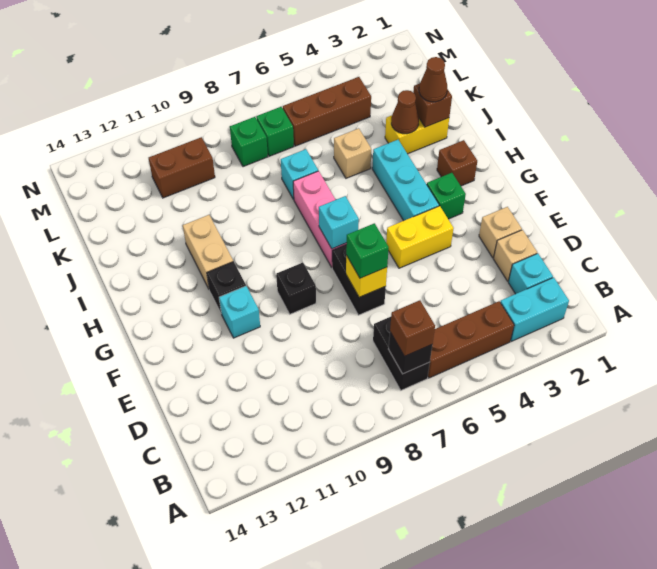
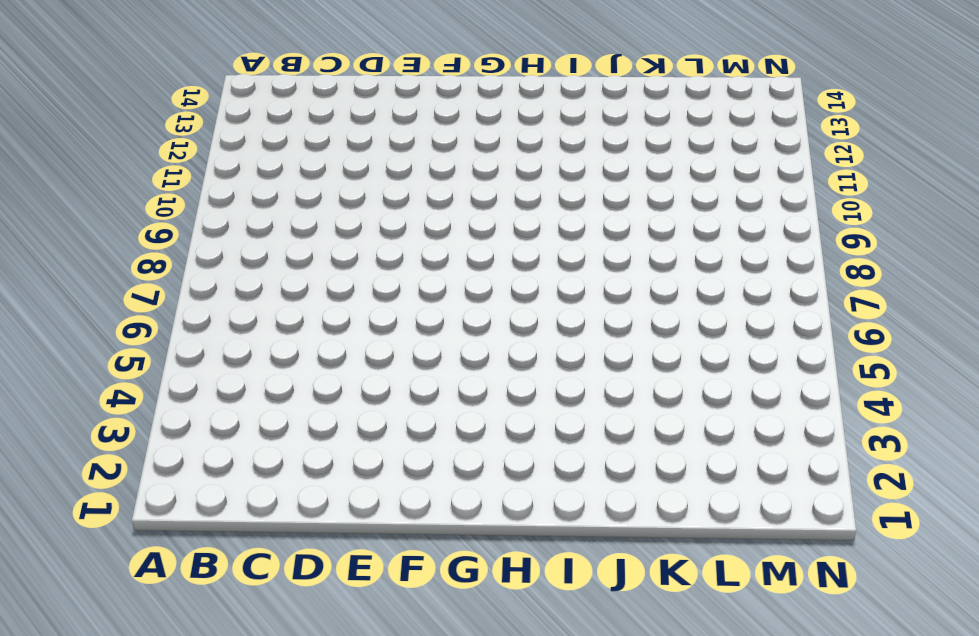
none -> cyan brick B2:B3 level 1
none -> brown brick B4:B6 level 1
none -> black brick B7:C7 level 1
none -> cyan brick C2 level 1

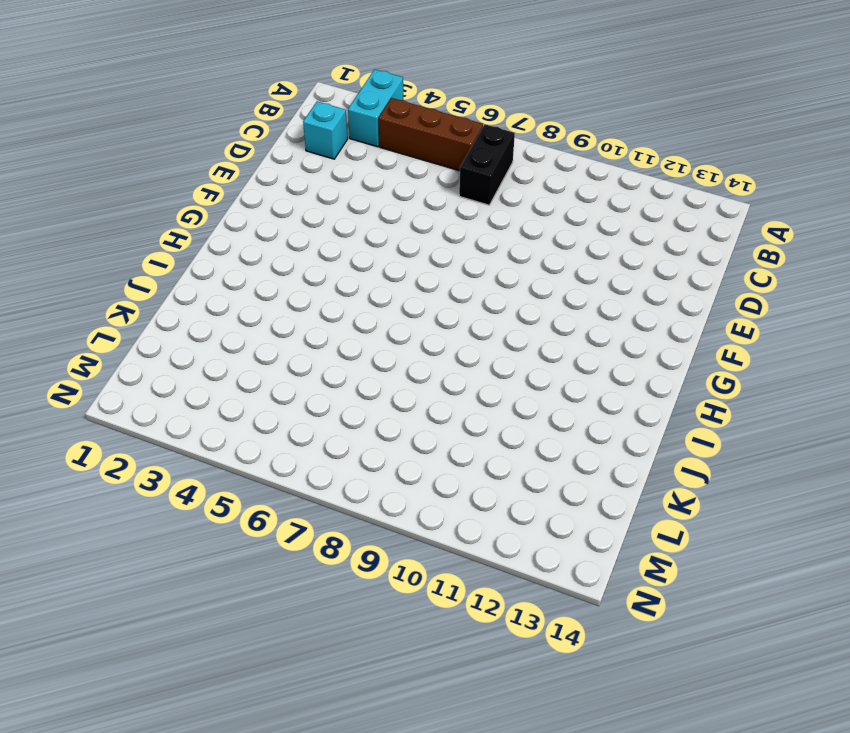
cyan brick A3:B3 level 1 -> cyan brick B2:B3 level 1
none -> tan brick D2 level 1
none -> tan brick E2 level 1
none -> black brick E7:F7 level 1
none -> yellow brick F4:F5 level 1

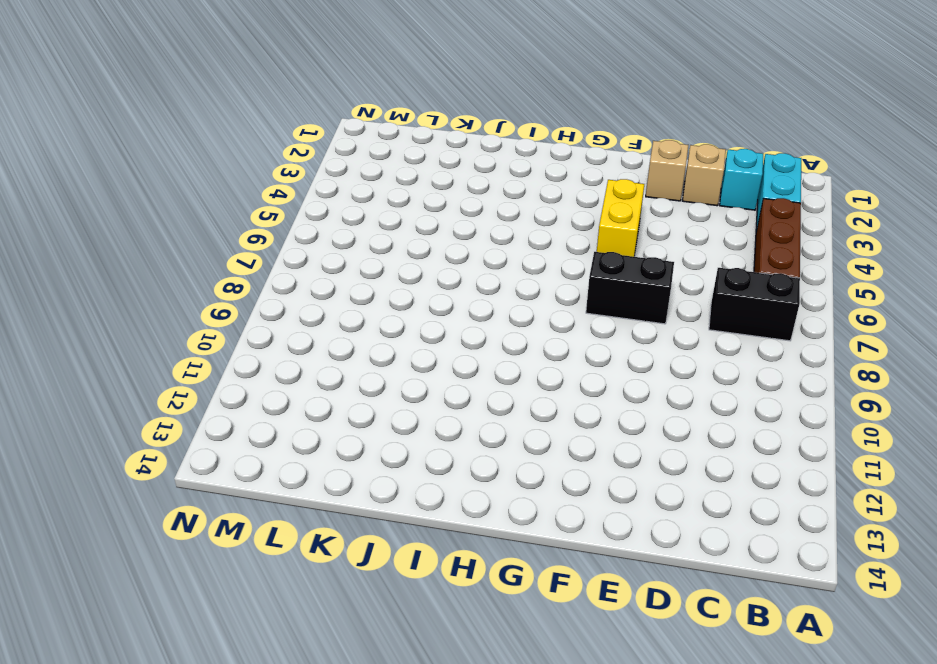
none -> black brick F9 level 1
none -> cyan brick F11 level 1
none -> green brick G3 level 1
none -> cyan brick G4:I4 level 1

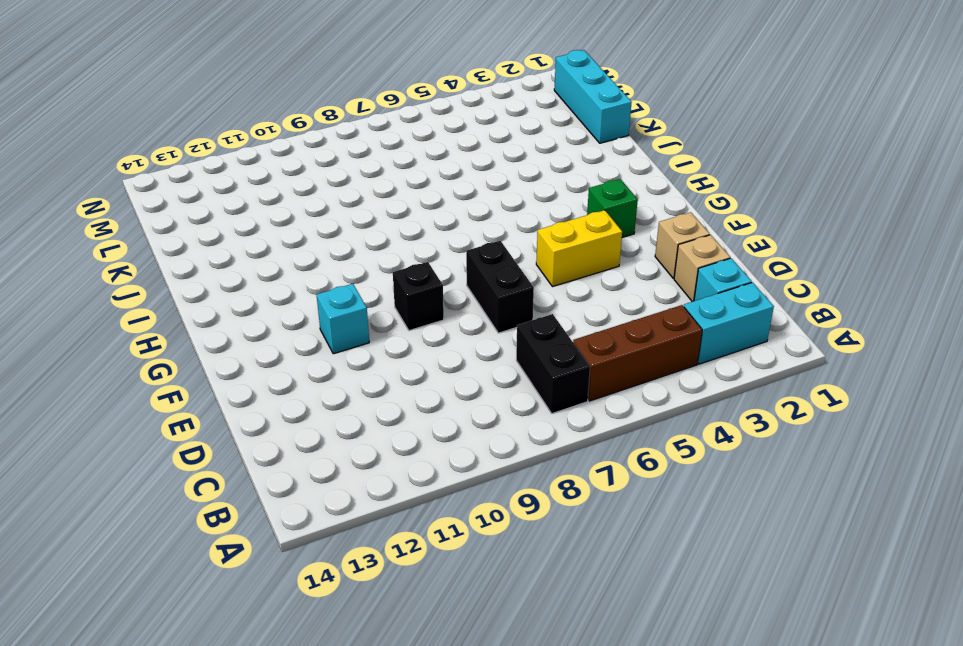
cyan brick K1:M1 level 1 -> cyan brick G4:I4 level 1
none -> pink brick G7:I7 level 1
none -> black brick G11 level 1
none -> brown brick H2 level 1
none -> tan brick H11:I11 level 1

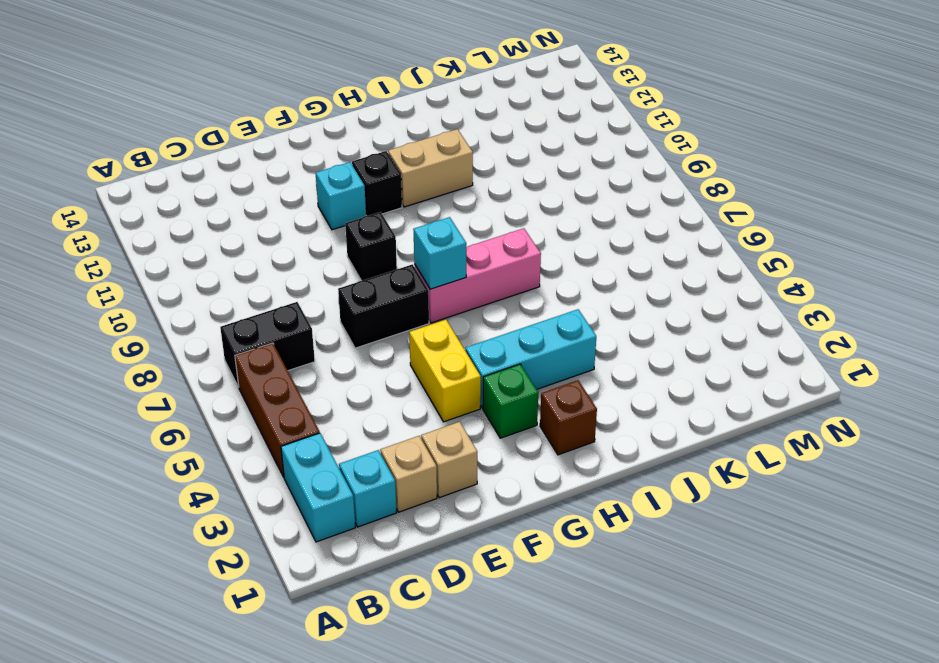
none -> yellow brick J2:J3 level 1
none -> tan brick J5 level 1
none -> cyan brick J7 level 1
none -> brown brick L4:L6 level 1

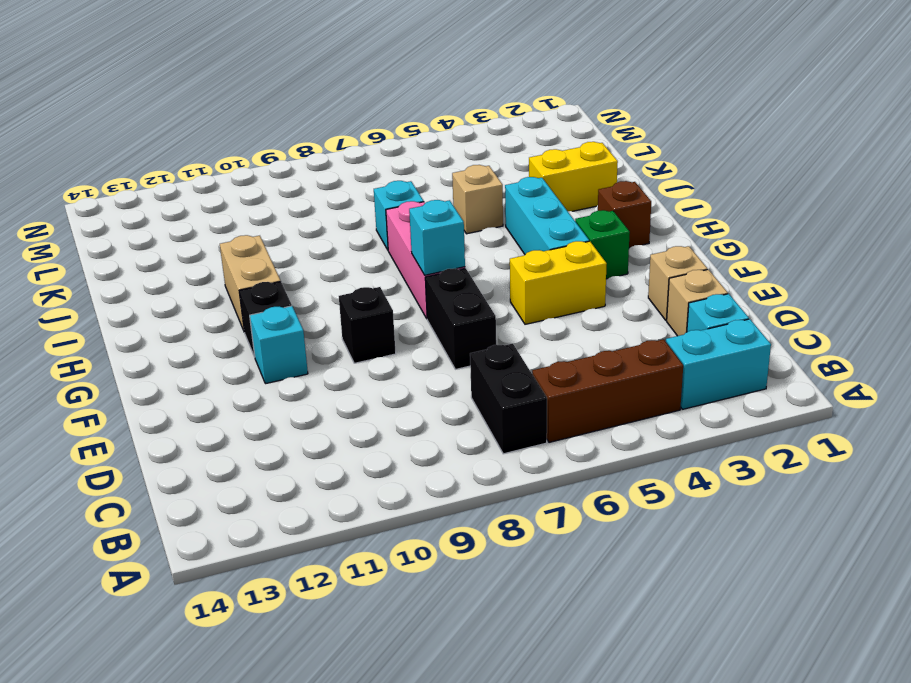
none -> brown brick L4:L6 level 1
none -> green brick L7 level 1
none -> green brick L8 level 1
none -> brown brick L10:L11 level 1

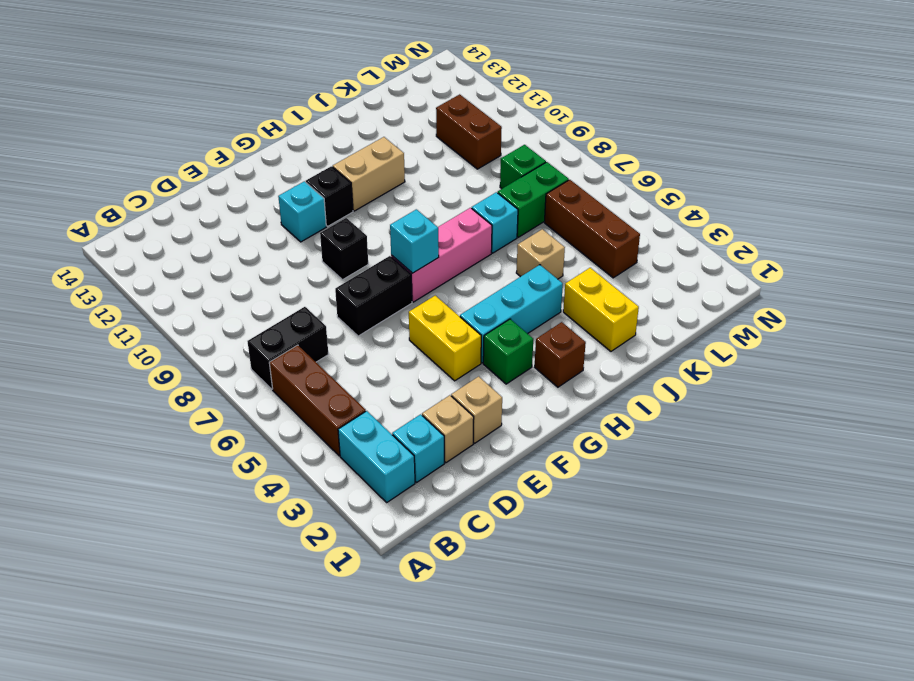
green brick K7:L7 level 1 -> green brick L7 level 1
none -> black brick B7 level 2
none -> yellow brick E7 level 2
none -> brown brick J2 level 2
none -> brown cone J3 level 2

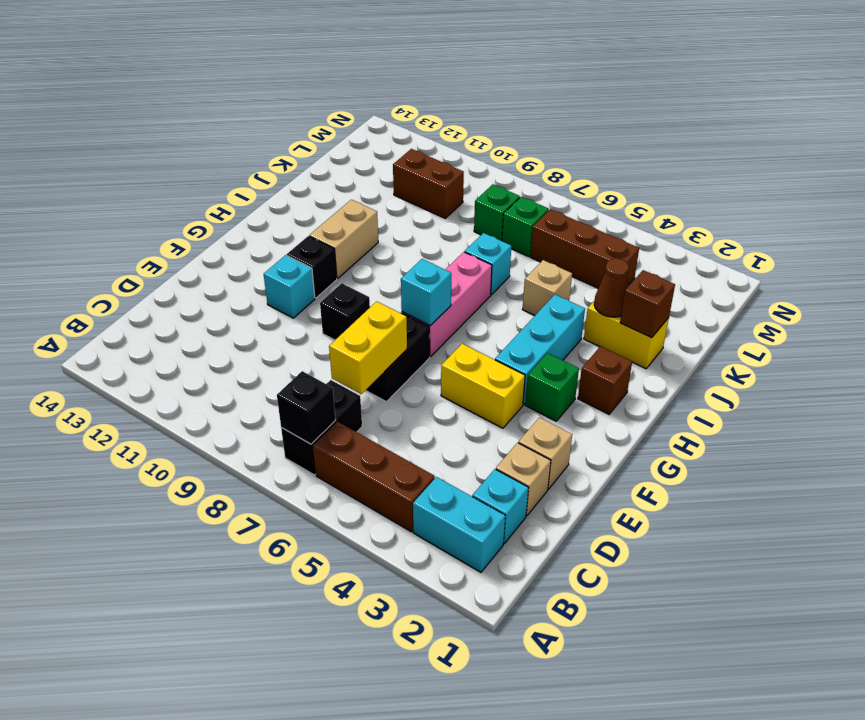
yellow brick D7:E7 level 2 -> yellow brick E7 level 2
none -> brown brick B7 level 3
none -> green brick E7 level 3
none -> brown cone J2 level 3

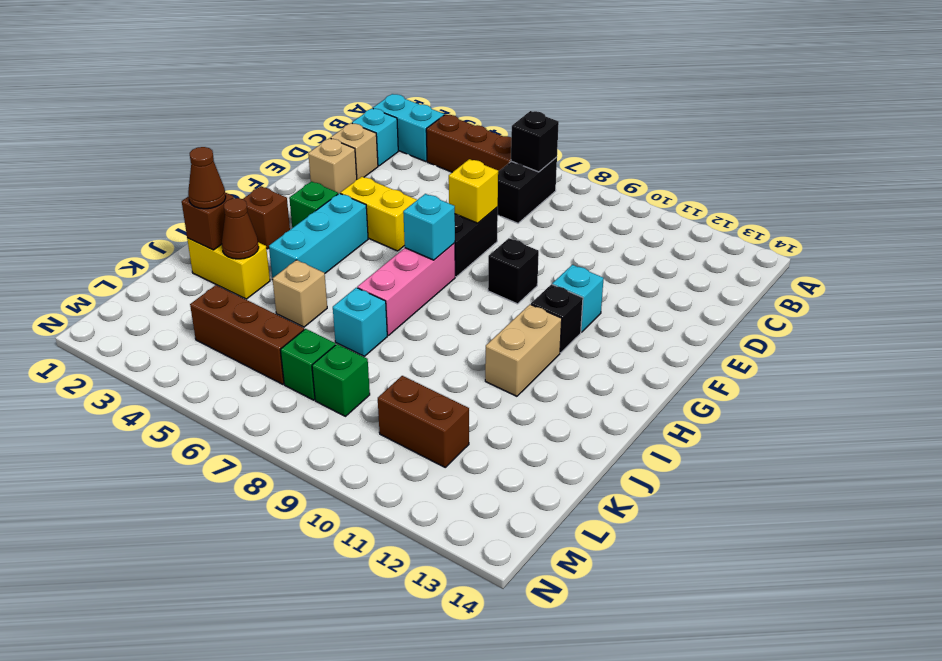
none -> brown brick B7 level 3
none -> green brick E7 level 3

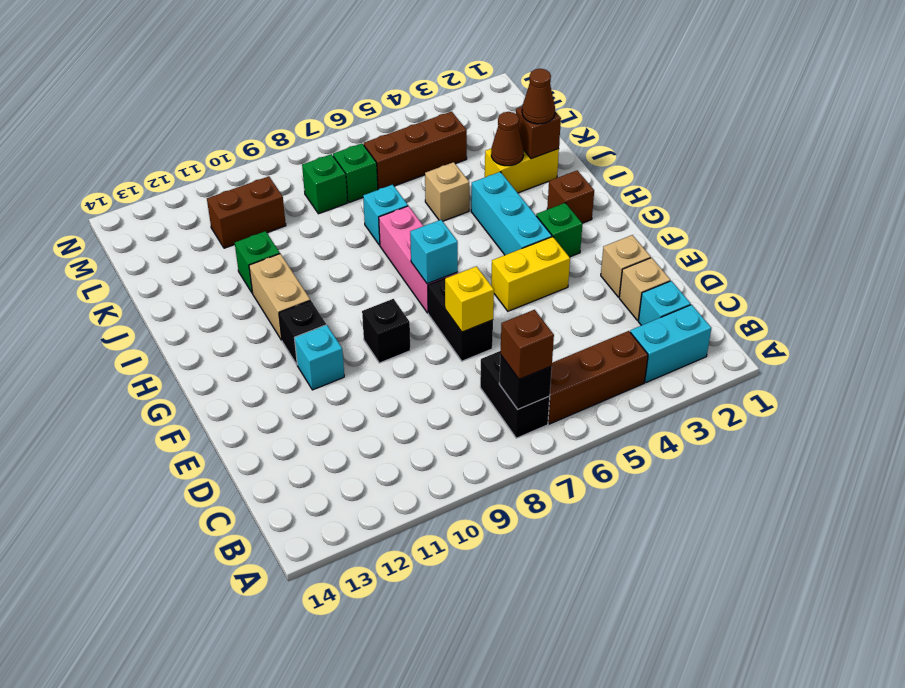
green brick J11 level 1 -> green brick E7 level 3

